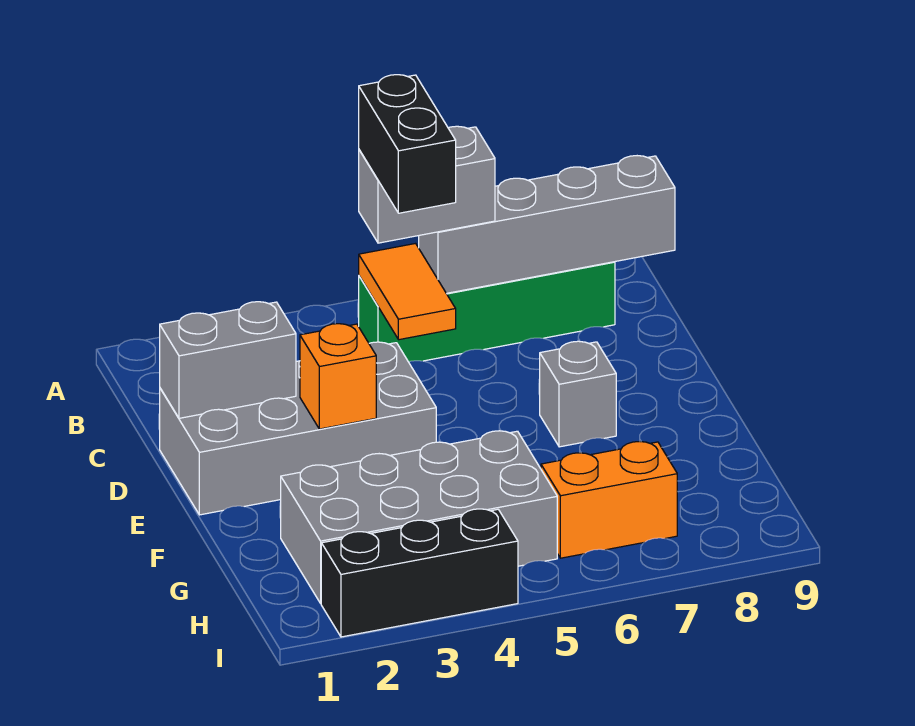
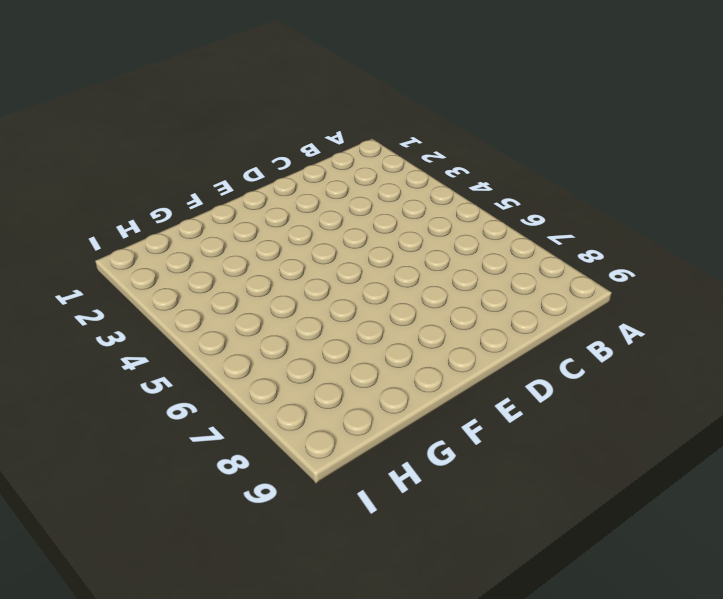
none -> green brick B5:B8 level 1
none -> grey brick D1:E4 level 1
none -> grey brick E7 level 1

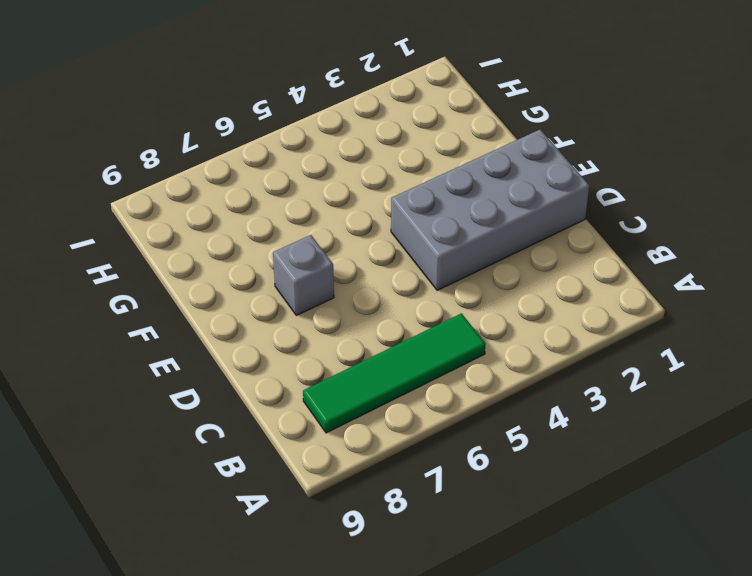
green tile B5:B8 level 1 -> green brick B5:B8 level 1
none -> grey brick G2:H5 level 1
none -> orange brick H6:H7 level 1
none -> black brick I2:I4 level 1

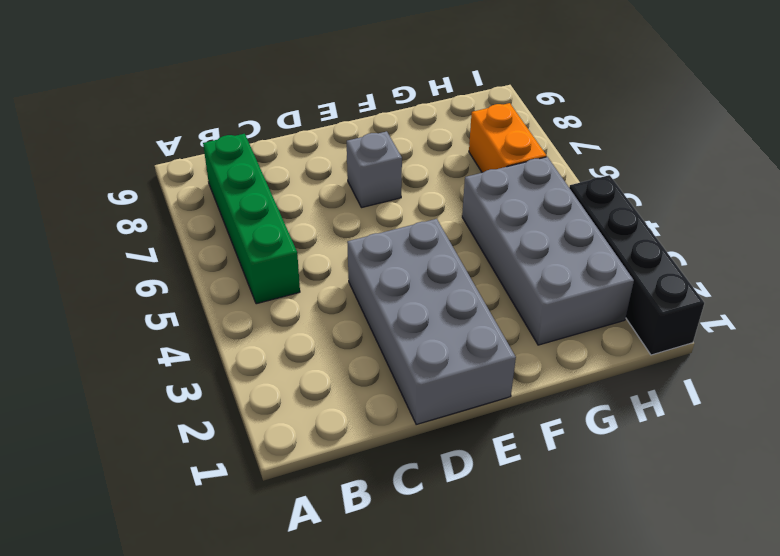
black brick I1:I4 level 1 -> black brick I2:I4 level 1
none -> orange tile B5:C5 level 2
none -> grey brick B6:B9 level 2
none -> grey brick D1:D2 level 2

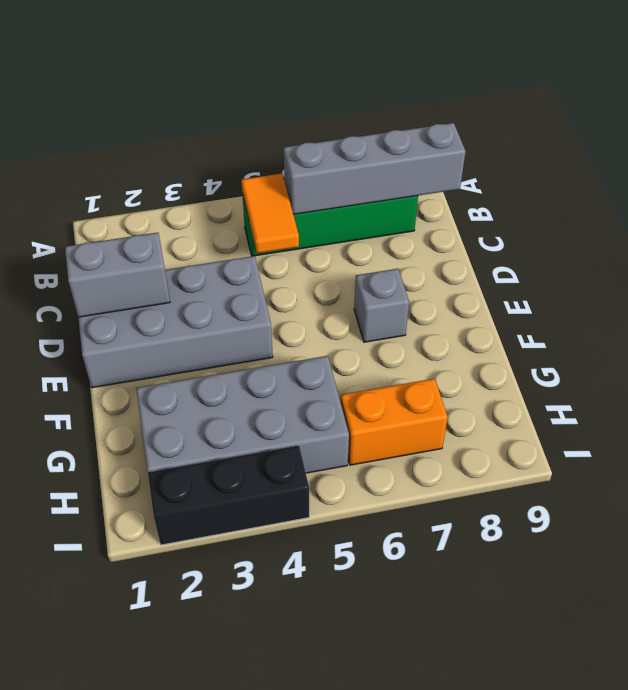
none -> orange brick E3 level 2
none -> grey brick B5:B6 level 3
none -> black brick B5:C5 level 4

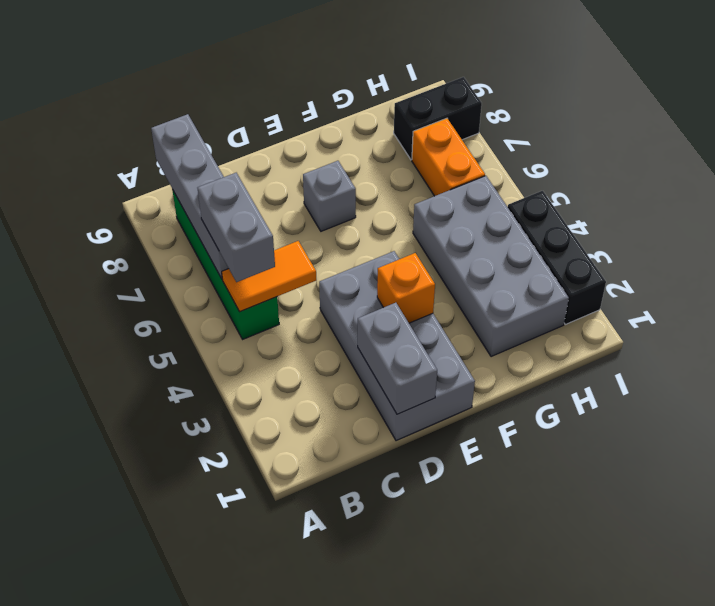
black brick H8:I8 level 1 -> black brick B5:C5 level 4

